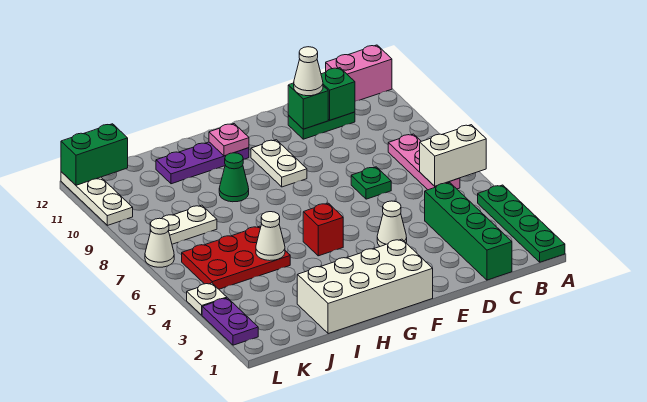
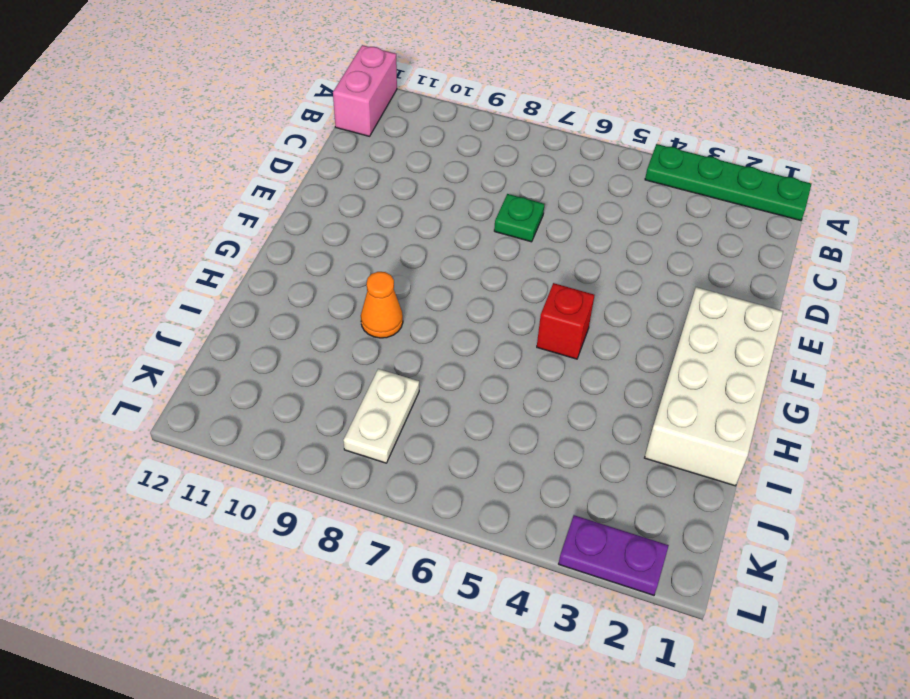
orange cone H9 level 1 -> green cone H9 level 1
none -> pink plate B6:B8 level 1
none -> green brick C1:C4 level 1
none -> green plate C11:D11 level 1

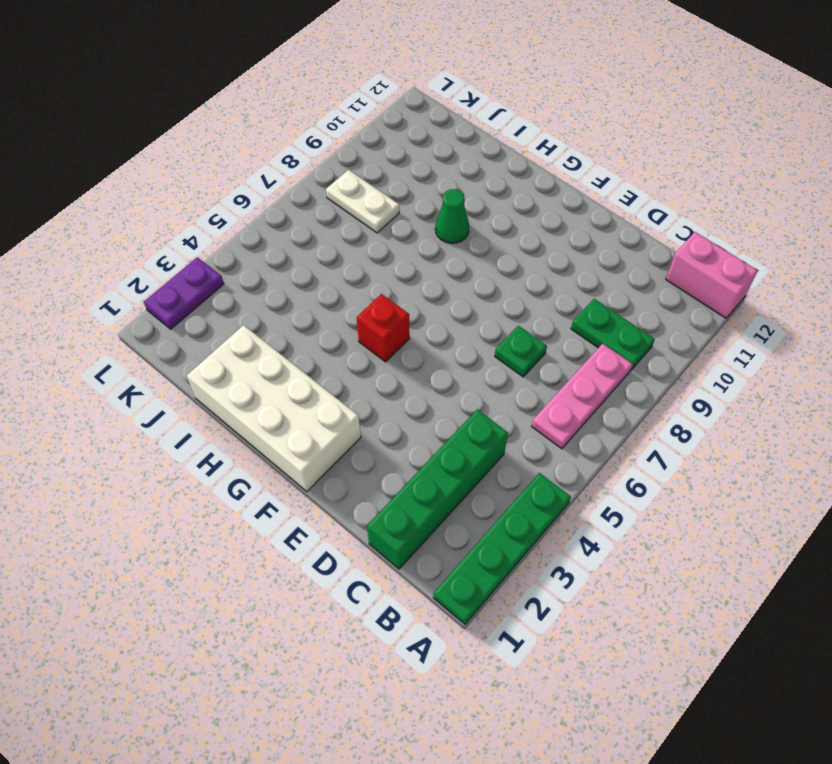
green plate B9:C9 level 1 -> green plate C11:D11 level 1
none -> white cone E4 level 1
none -> white plate F9:F10 level 1
none -> purple plate G11:I11 level 1

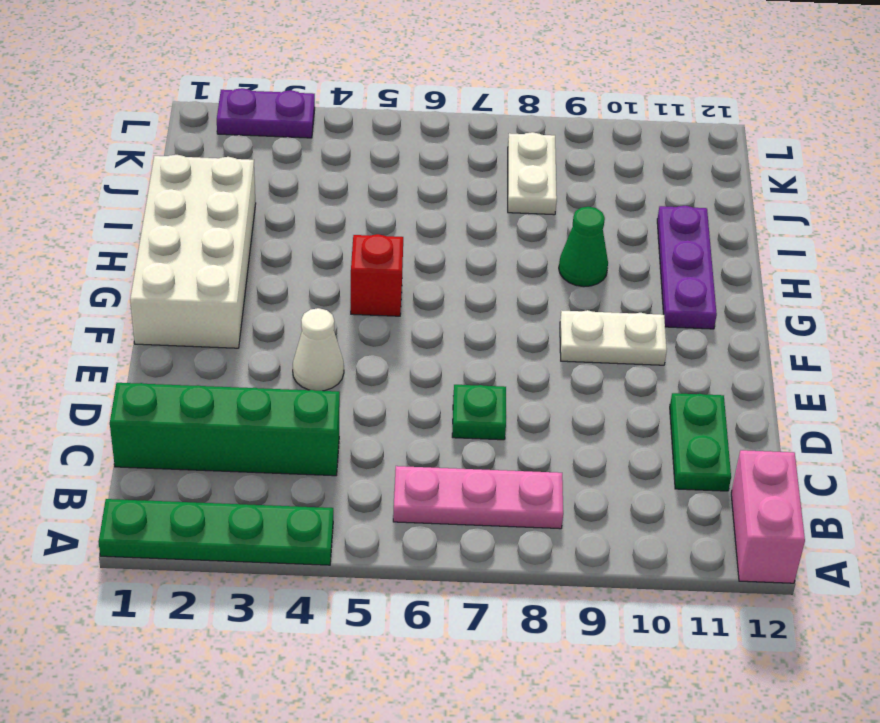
none -> red plate I5:K6 level 1
none -> white plate L4 level 1
none -> white cone L7 level 1

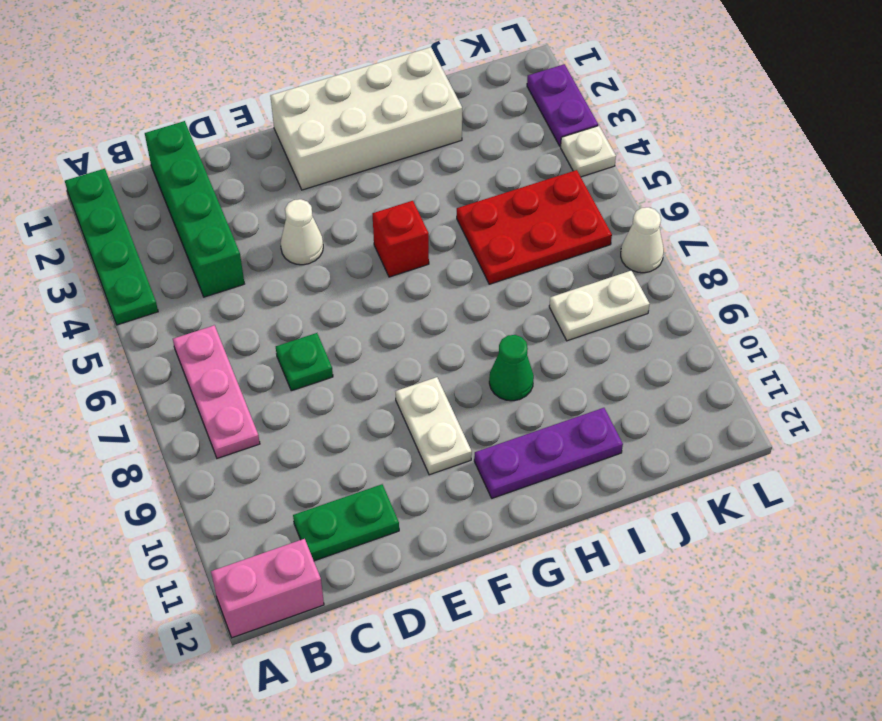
none -> white plate L10:L12 level 1
none -> white brick A6:B6 level 2
none -> green brick C11 level 2

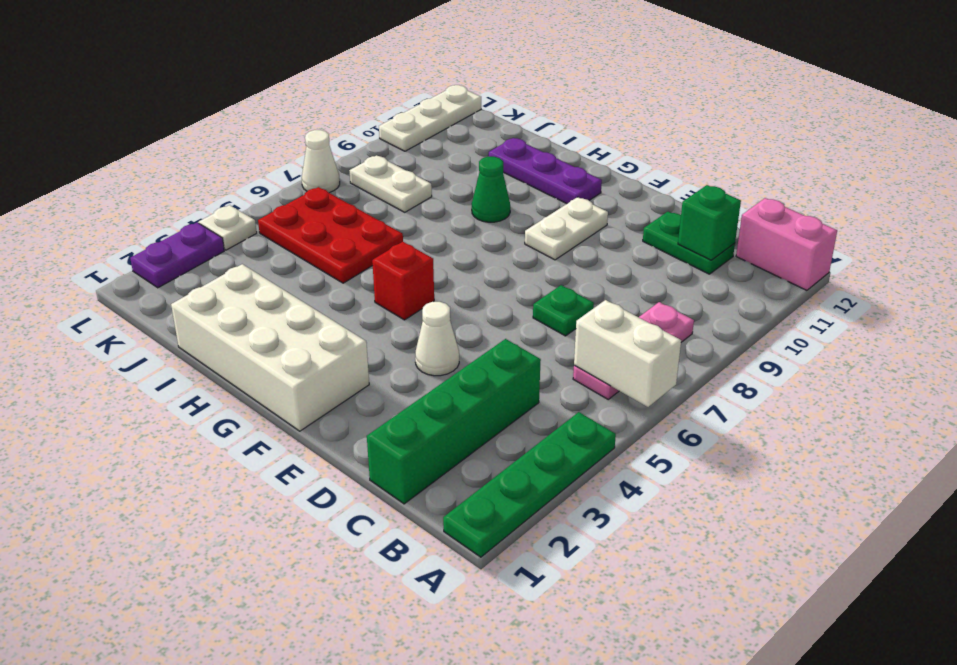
none -> green brick D11 level 2
none -> pink plate G11 level 2
none -> white cone I5 level 2

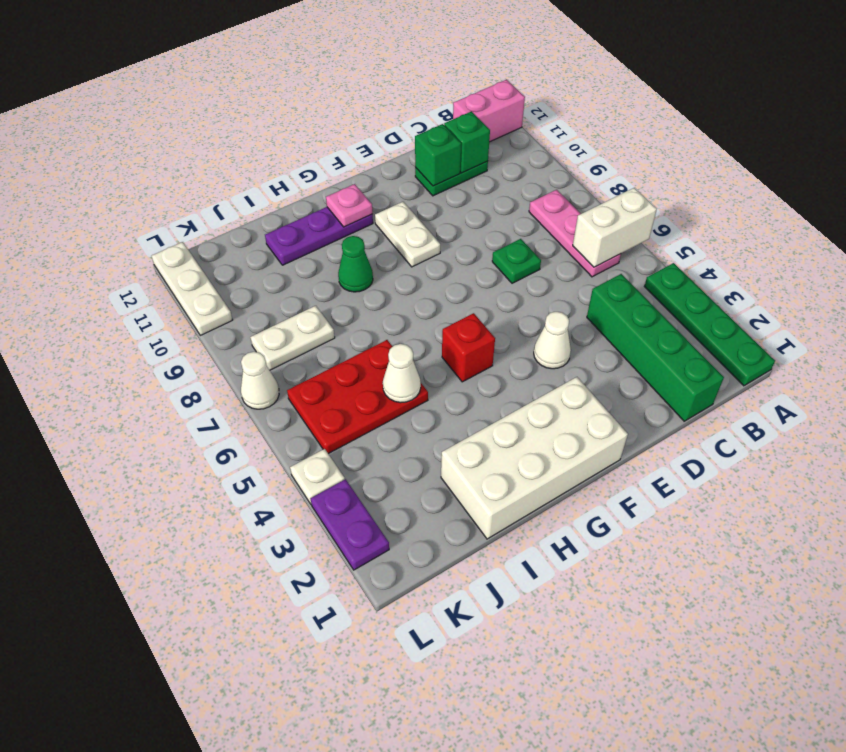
none -> green brick K12:L12 level 2
none -> white cone D11 level 3

